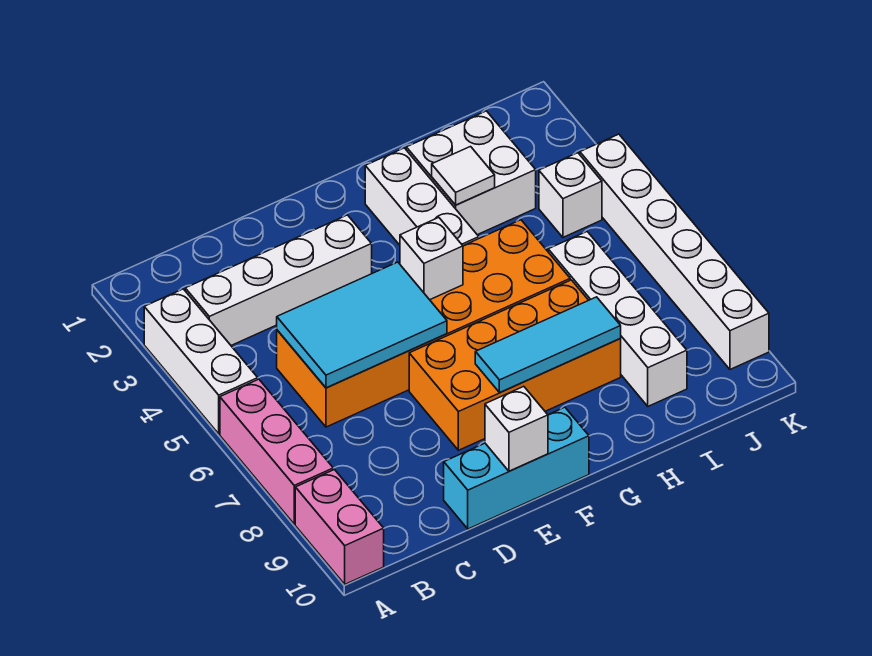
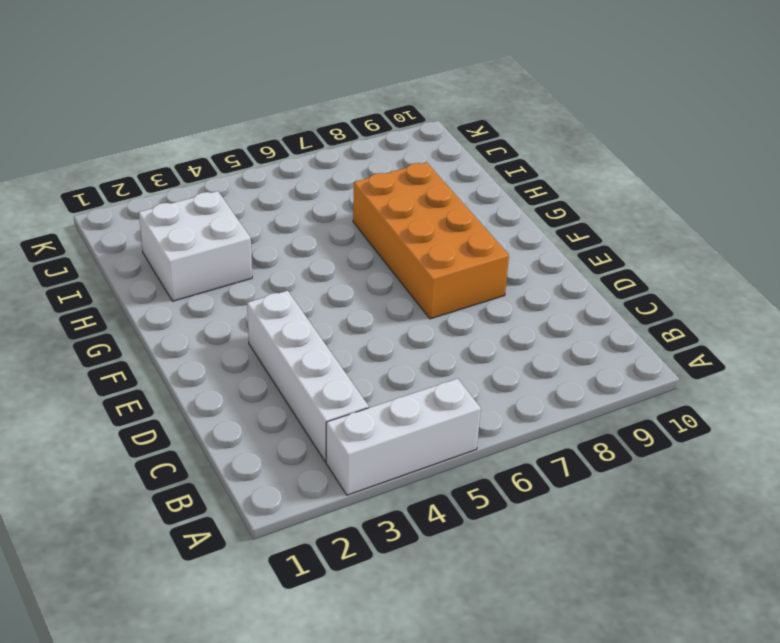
none -> pink brick A6:A8 level 1
none -> pink brick A9:A10 level 1
none -> orange brick C5:H6 level 1

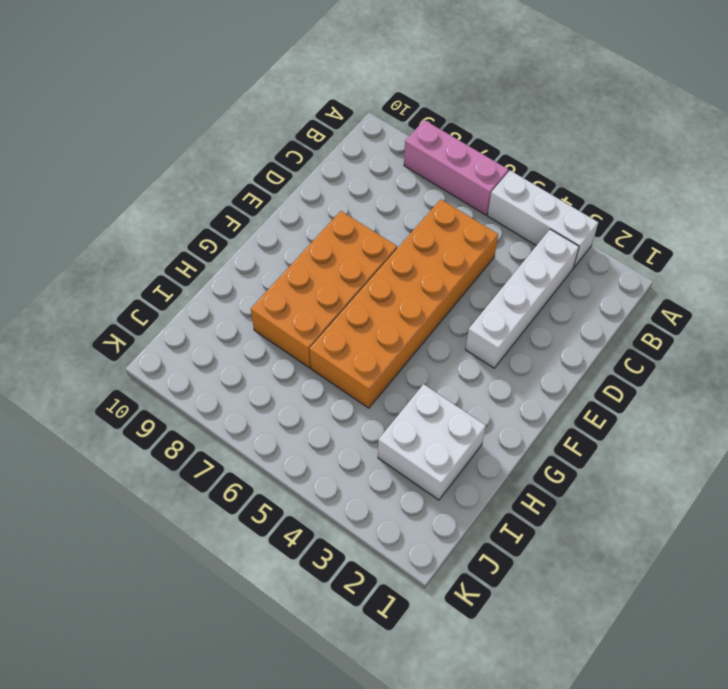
none -> pink brick A9:A10 level 1
none -> cyan brick D10:F10 level 1
none -> white brick G2:G4 level 1

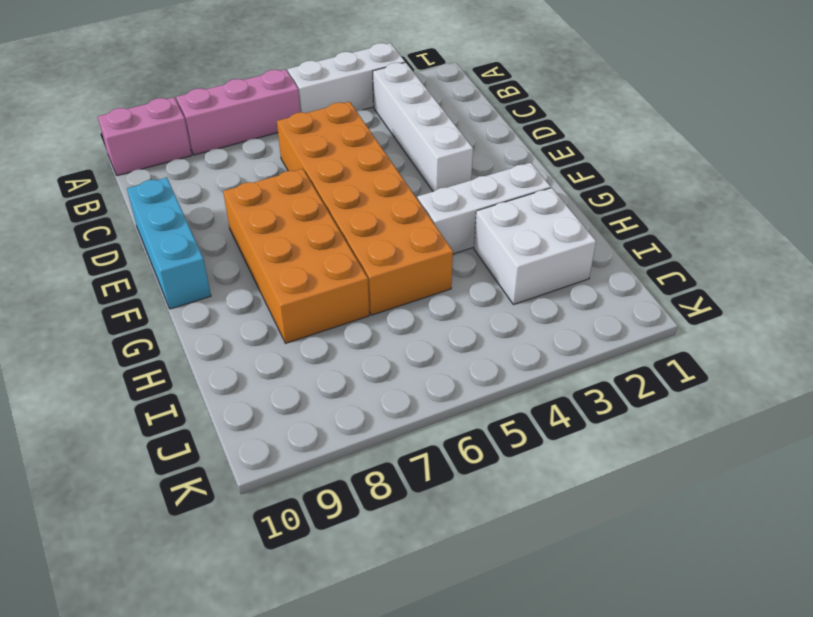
none -> white brick I6:I9 level 1
none -> white brick J4 level 1
none -> white brick K4:K9 level 1

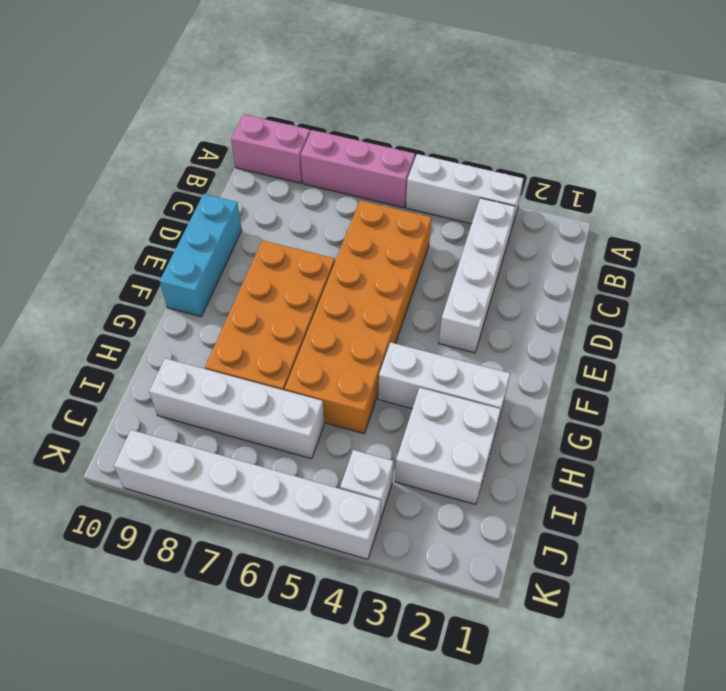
none -> cyan tile C5:E6 level 2
none -> white brick E10 level 2
none -> white brick F5 level 2

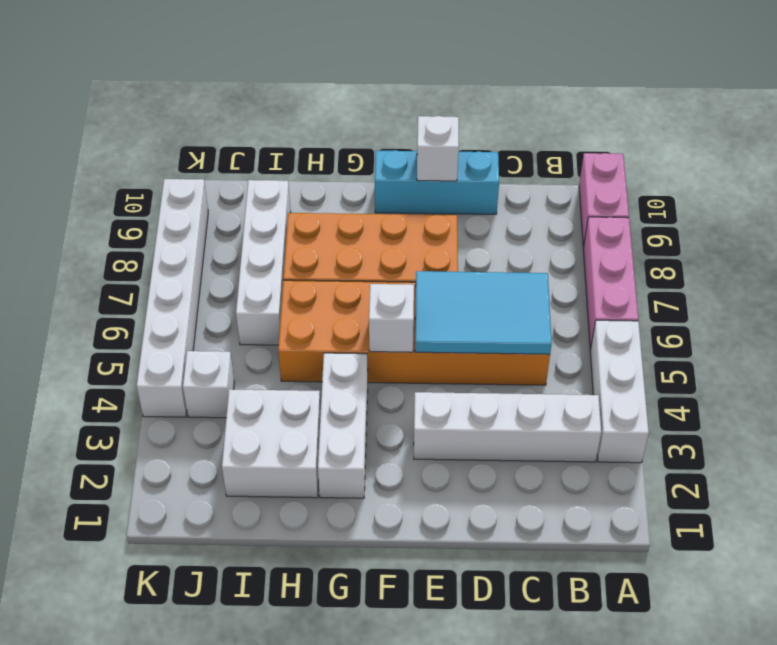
none -> cyan tile F8:H8 level 2
none -> white tile H3 level 2

